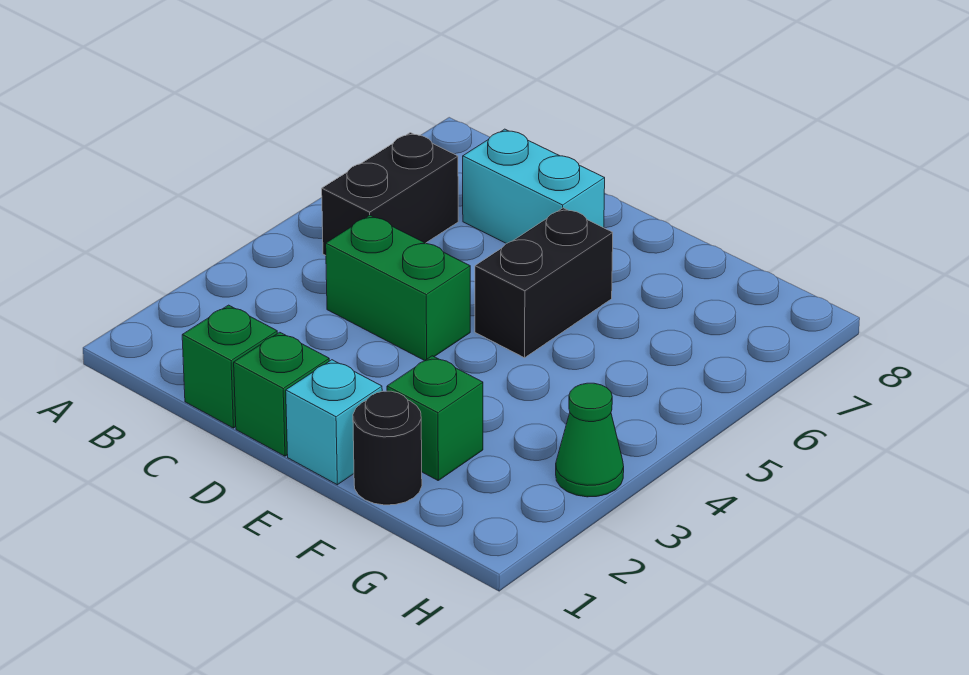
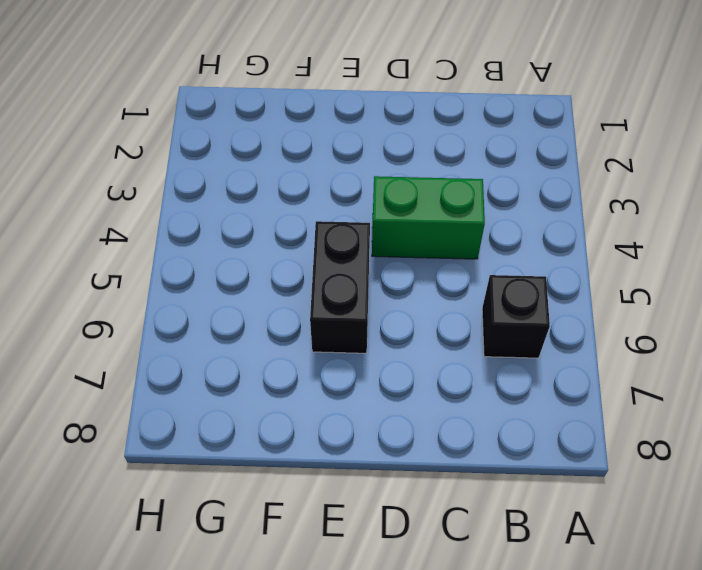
black brick B6 level 1 -> black brick B5:B6 level 1
none -> green brick C1 level 1
none -> cyan brick C7:D7 level 1

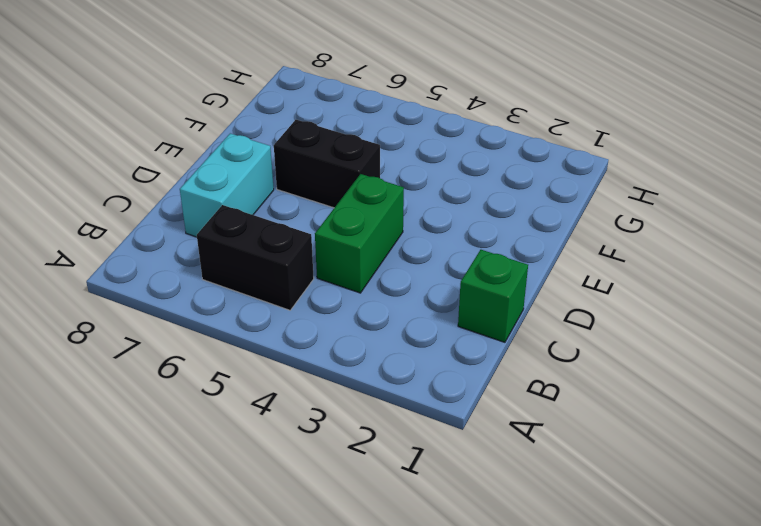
none -> green brick D1 level 1
none -> cyan brick E1 level 1

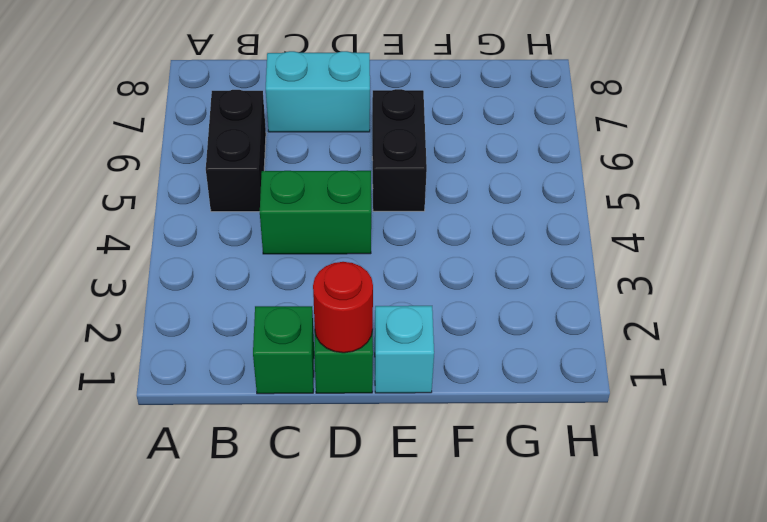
red round brick D1 level 2 -> none
none -> black round brick F1 level 1
none -> green brick F2 level 1

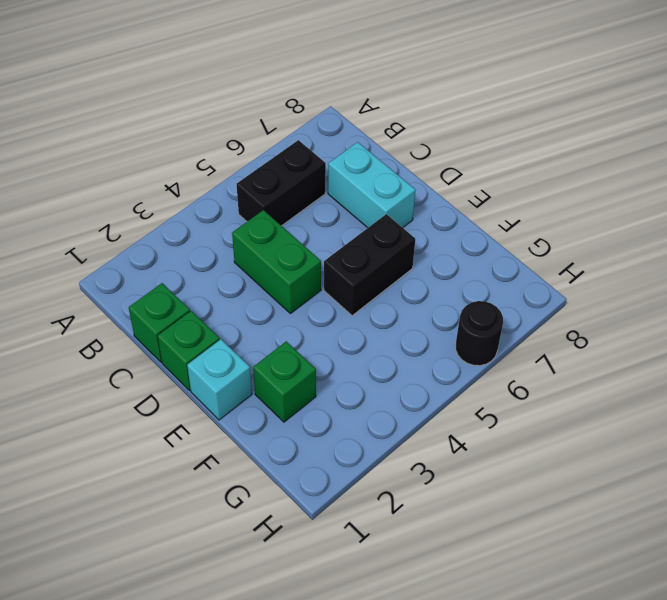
black round brick H6 level 1 -> black round brick F1 level 1
none -> green cone H3 level 1

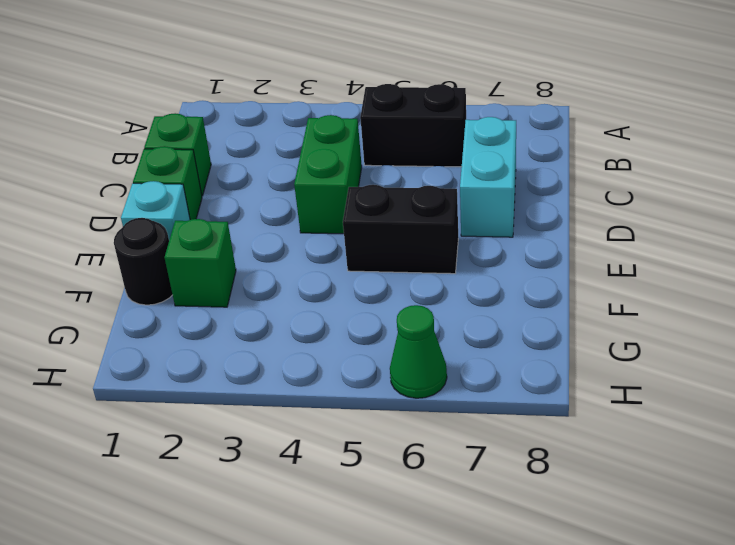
green cone H6 level 1 -> green cone H3 level 1

